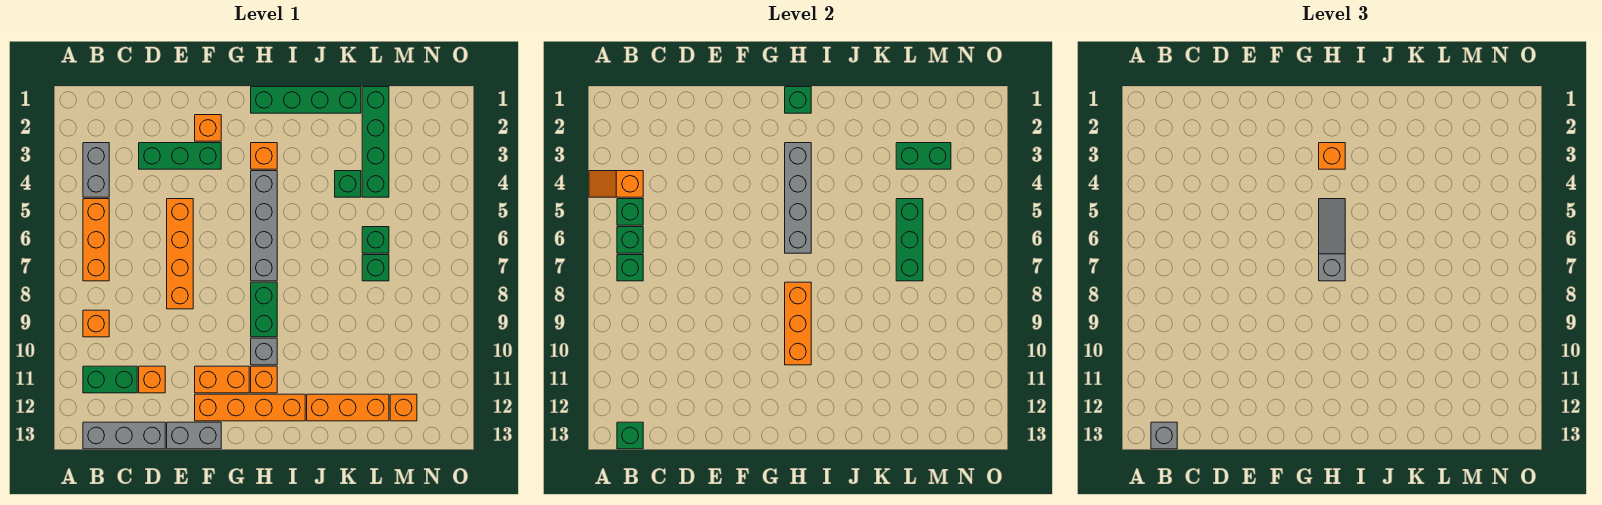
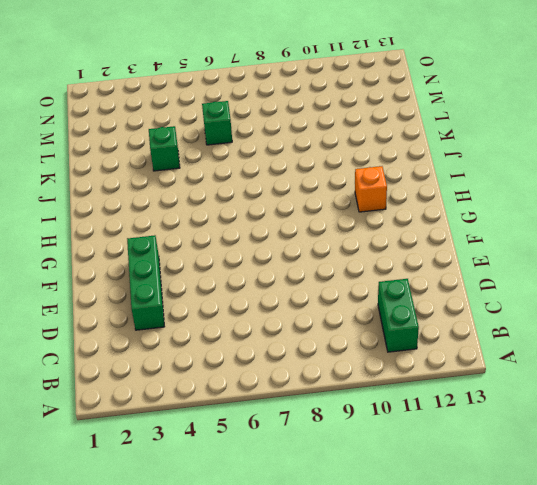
none -> grey brick B3:B4 level 1
none -> orange brick B5:B7 level 1
none -> orange brick B9 level 1
none -> grey brick B13:D13 level 1

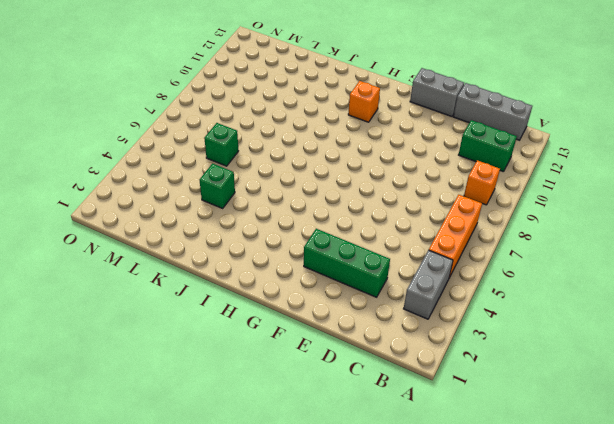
none -> orange brick D11 level 1
none -> orange brick E5:E8 level 1
none -> orange brick F2 level 1
none -> orange brick F11:G11 level 1

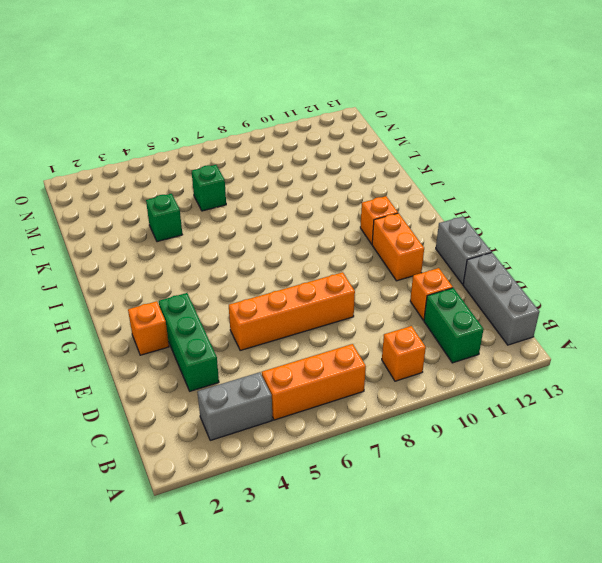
none -> orange brick F12:I12 level 1
none -> green brick H1:K1 level 1
none -> orange brick H3 level 1
none -> grey brick H4:H7 level 1

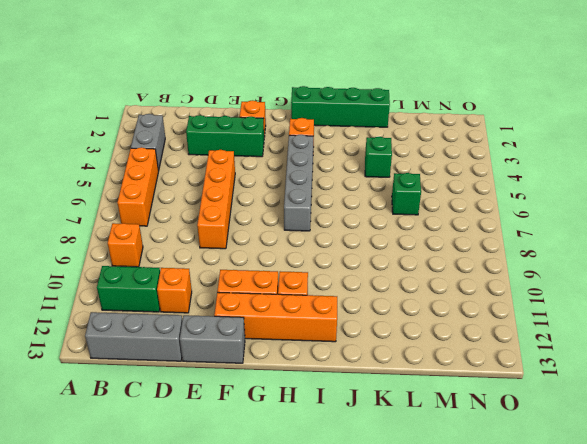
none -> green brick H8:H9 level 1
none -> grey brick H10 level 1
none -> orange brick J12:L12 level 1
none -> green brick L1:L4 level 1

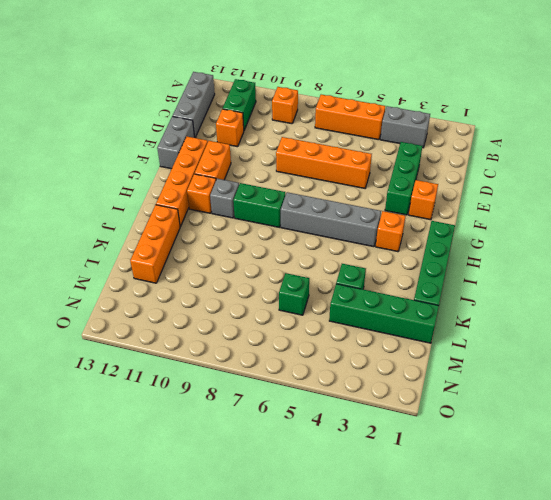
none -> green brick L7 level 1
none -> orange brick M12 level 1
none -> orange slope A4:B4 level 2 top B
none -> green brick B5 level 2

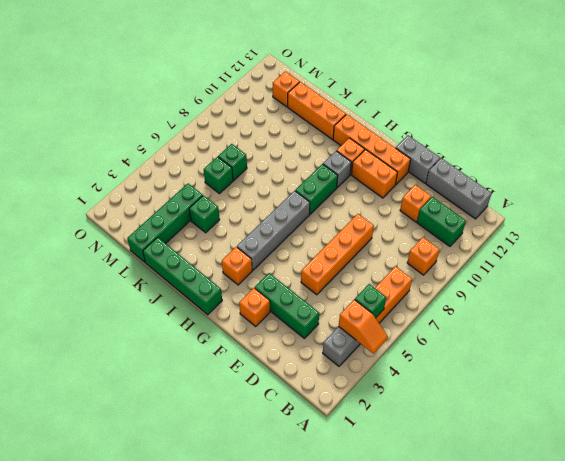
none -> green brick B6 level 2
none -> green brick B7 level 2
none -> green brick B13 level 2
none -> green brick H1 level 2

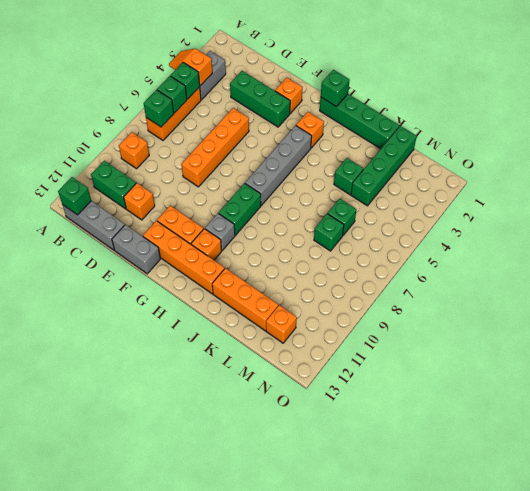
none -> grey brick H3:H6 level 2
none -> orange brick H8:H10 level 2
none -> green brick L3:M3 level 2
none -> green brick L5:L7 level 2

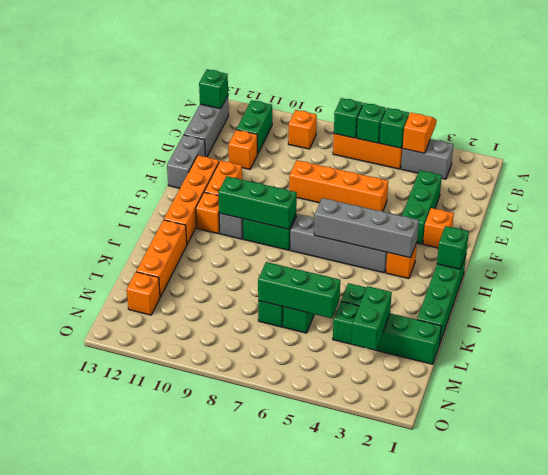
green brick H8:H10 level 2 -> orange brick H8:H10 level 2
none -> grey brick B13 level 3
none -> orange brick H3 level 3
none -> grey slope H5:H7 level 3 top 7

